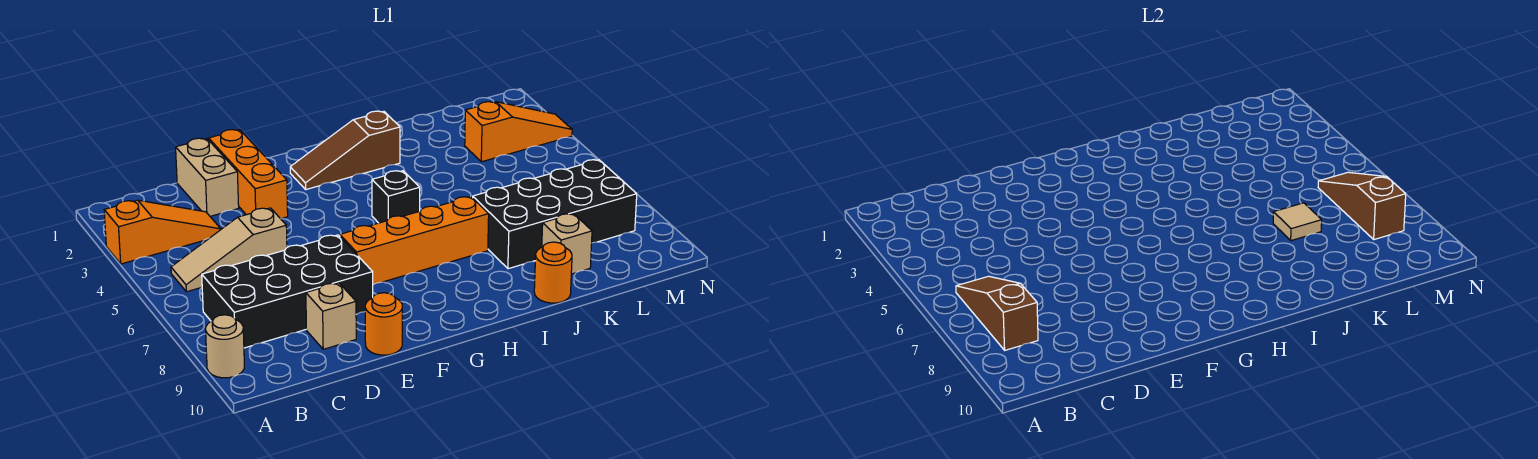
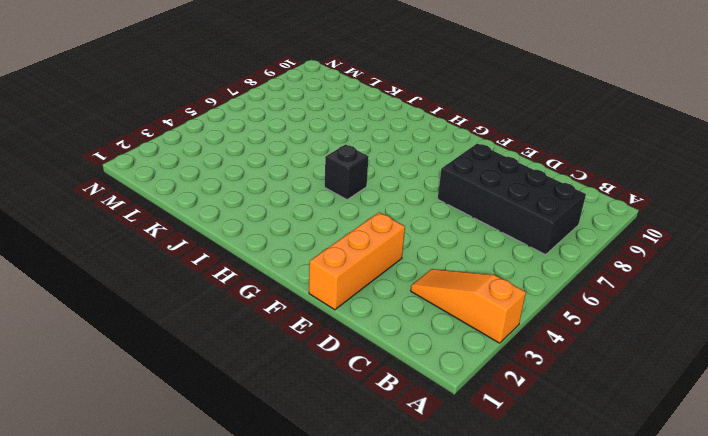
none -> tan round brick A9 level 1
none -> tan slope B5:D5 level 1 top D
none -> tan brick D1:D2 level 1

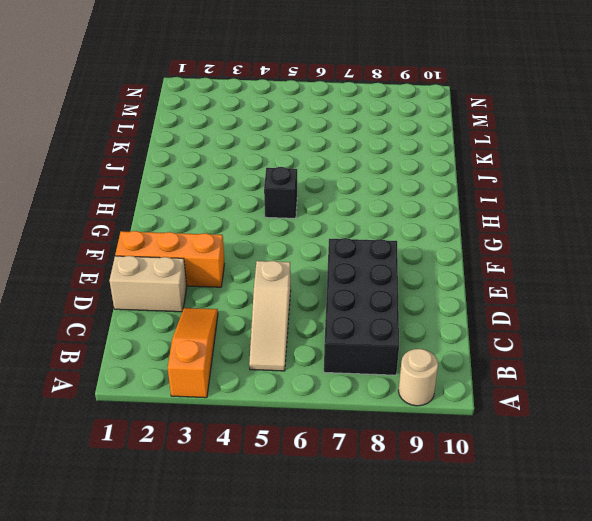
none -> tan brick D9 level 1
none -> orange round brick E10 level 1
none -> orange brick F7:I7 level 1

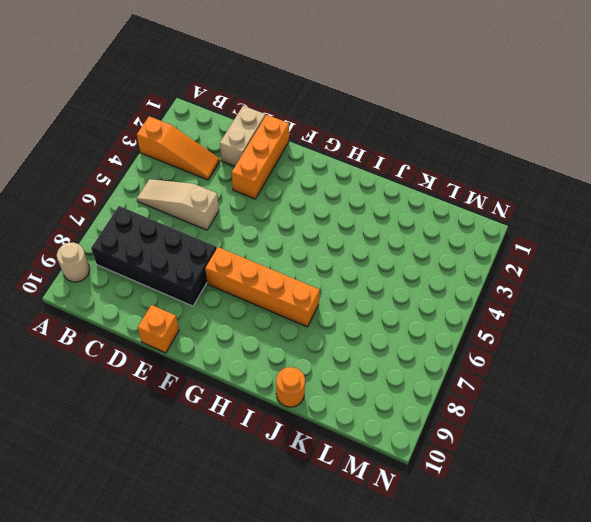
orange brick E10 level 1 -> orange round brick E10 level 1
none -> tan brick D9 level 1
none -> brown slope G2:I2 level 1 top I
none -> black brick H5 level 1

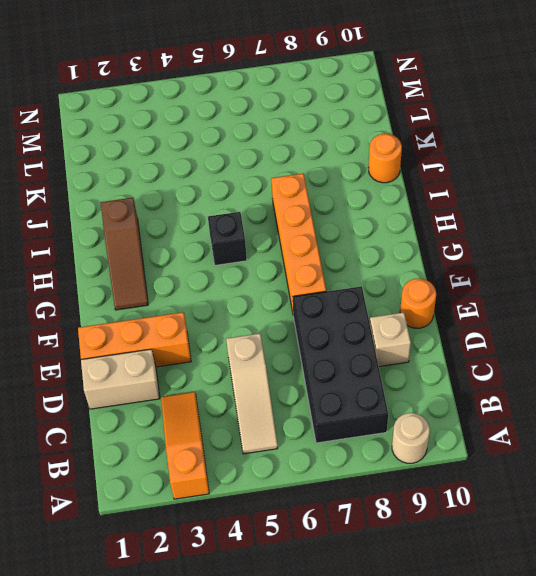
none -> black brick J7:M8 level 1
none -> tan brick K9 level 1
none -> orange slope L3:N3 level 1 top L

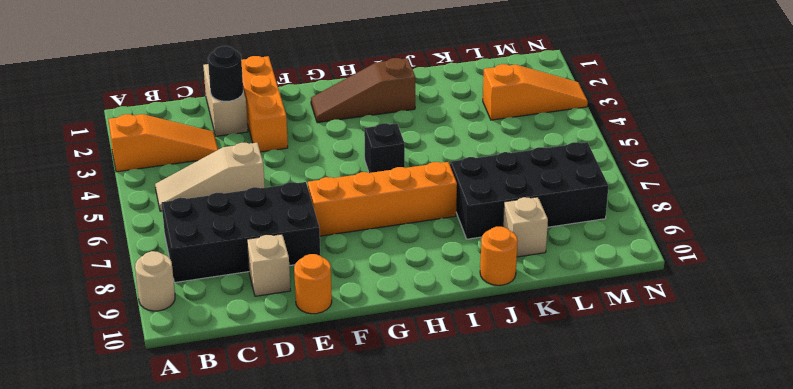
black round brick D2 level 2 -> none
none -> brown slope B6:B8 level 2 top 8
none -> tan tile K7 level 2
none -> brown slope M6:M8 level 2 top 8

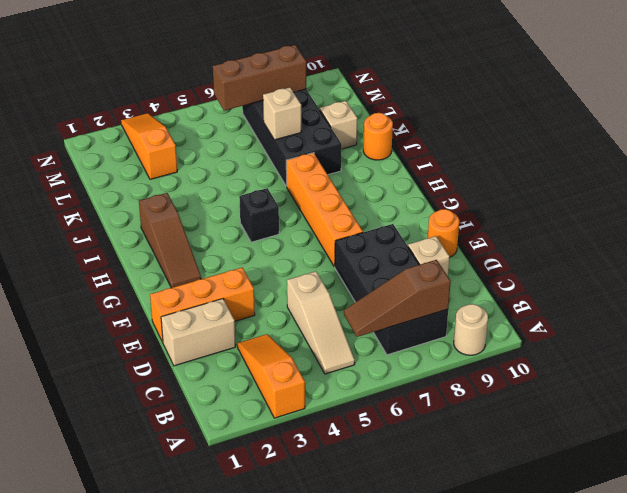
tan brick K7 level 2 -> tan tile K7 level 2
brown brick M6:M8 level 2 -> brown slope M6:M8 level 2 top 8

